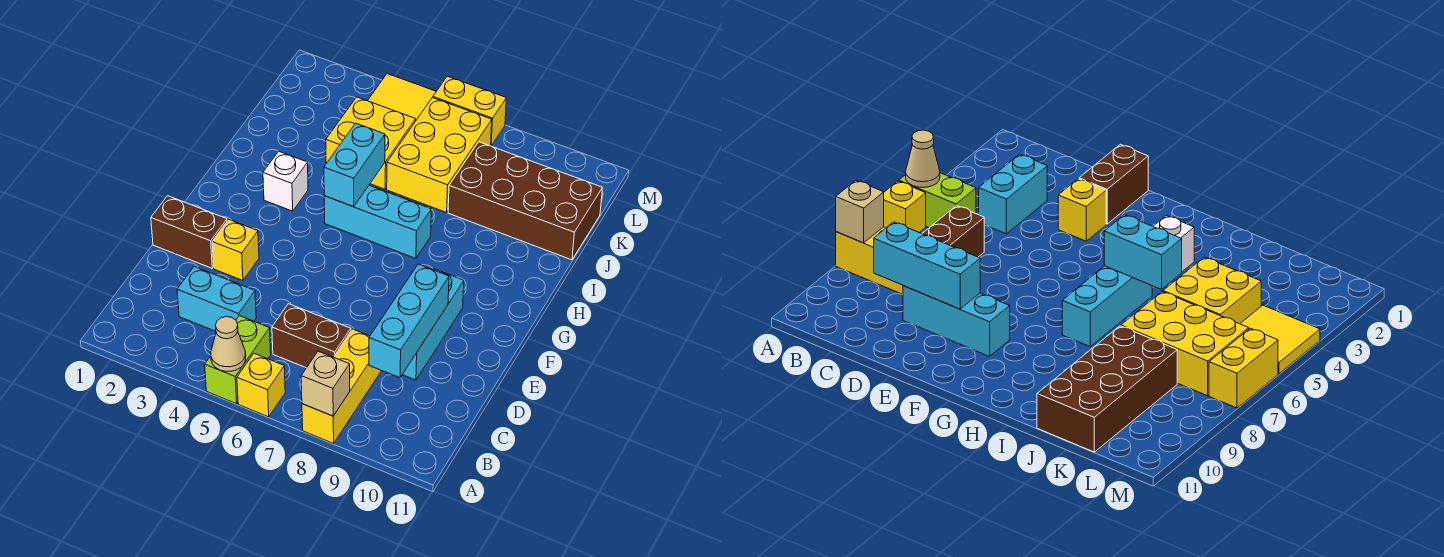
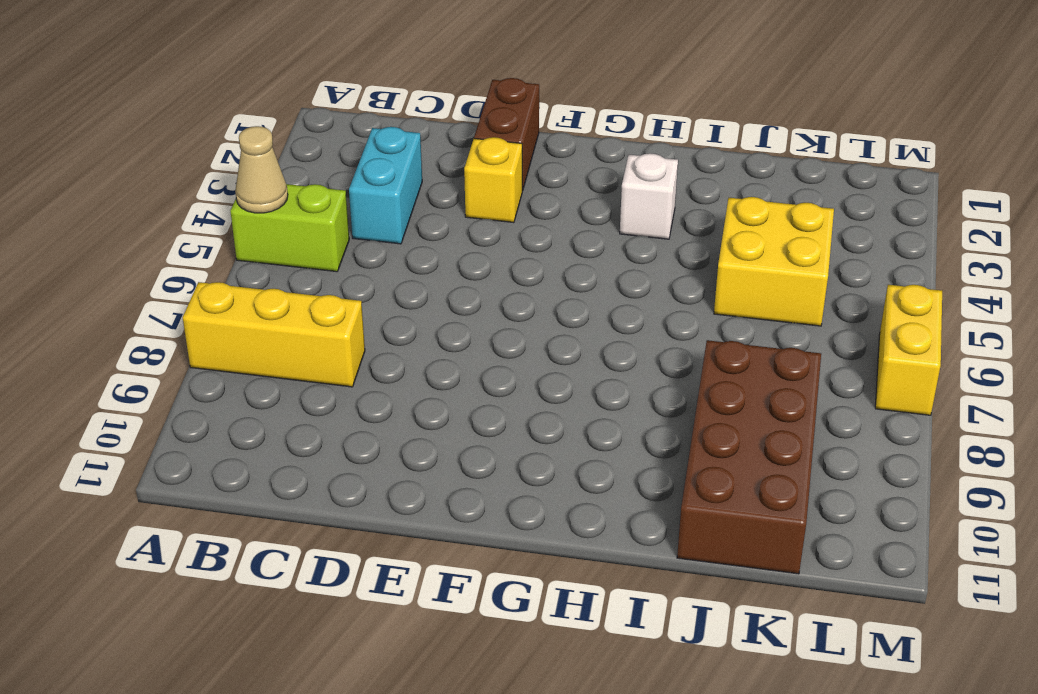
none -> yellow brick A6 level 1
none -> brown brick C6:C7 level 1
none -> cyan brick D9:F9 level 1

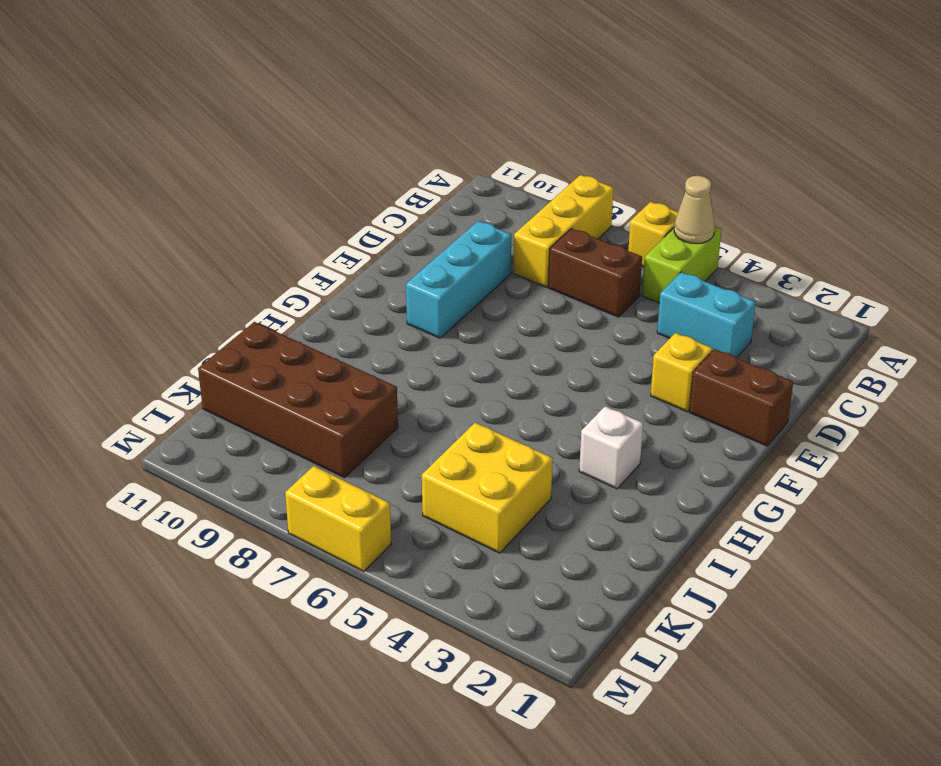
none -> cyan brick H5:H7 level 1
none -> yellow brick J6:L7 level 1
none -> yellow tile L4:M5 level 1

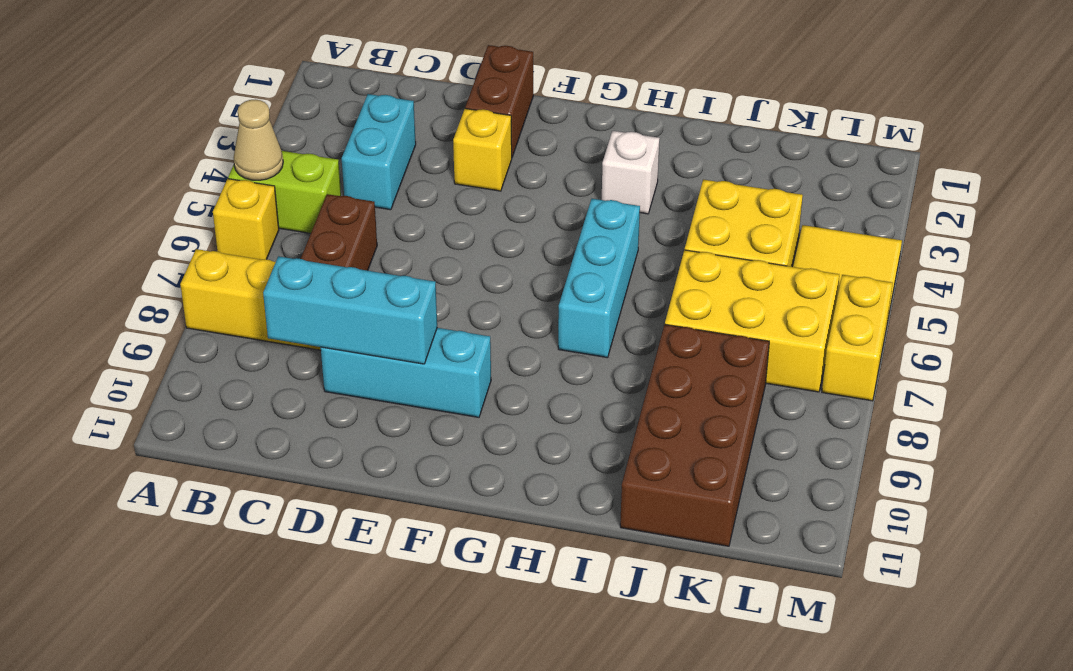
none -> tan brick A8 level 2
none -> cyan brick H5:I5 level 2

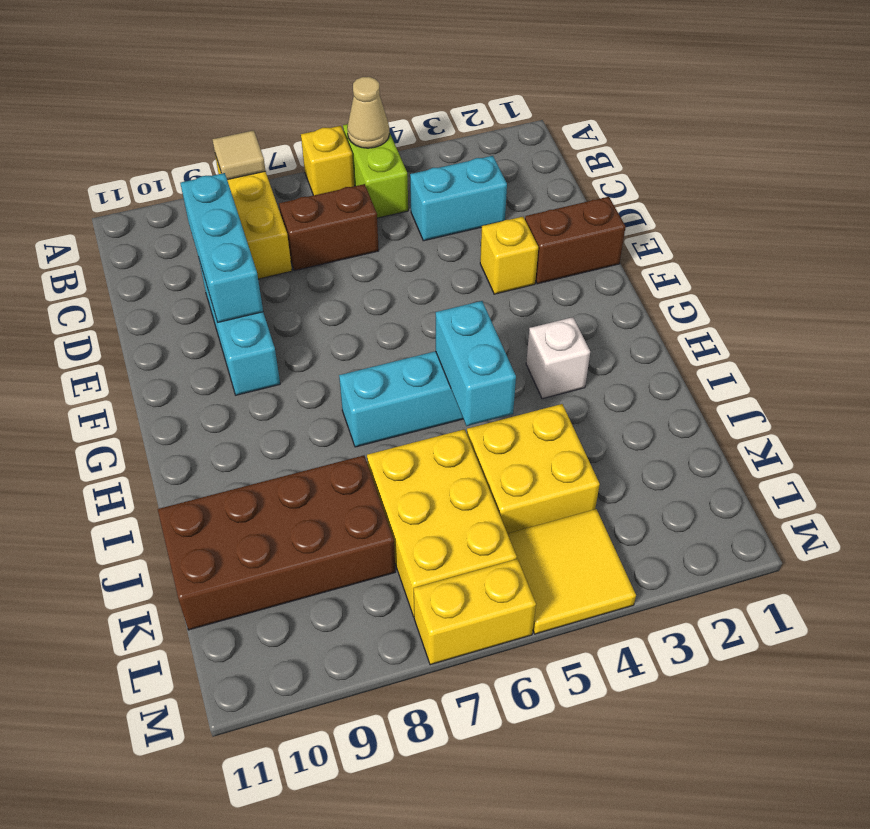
tan tile A8 level 2 -> tan brick A8 level 2

